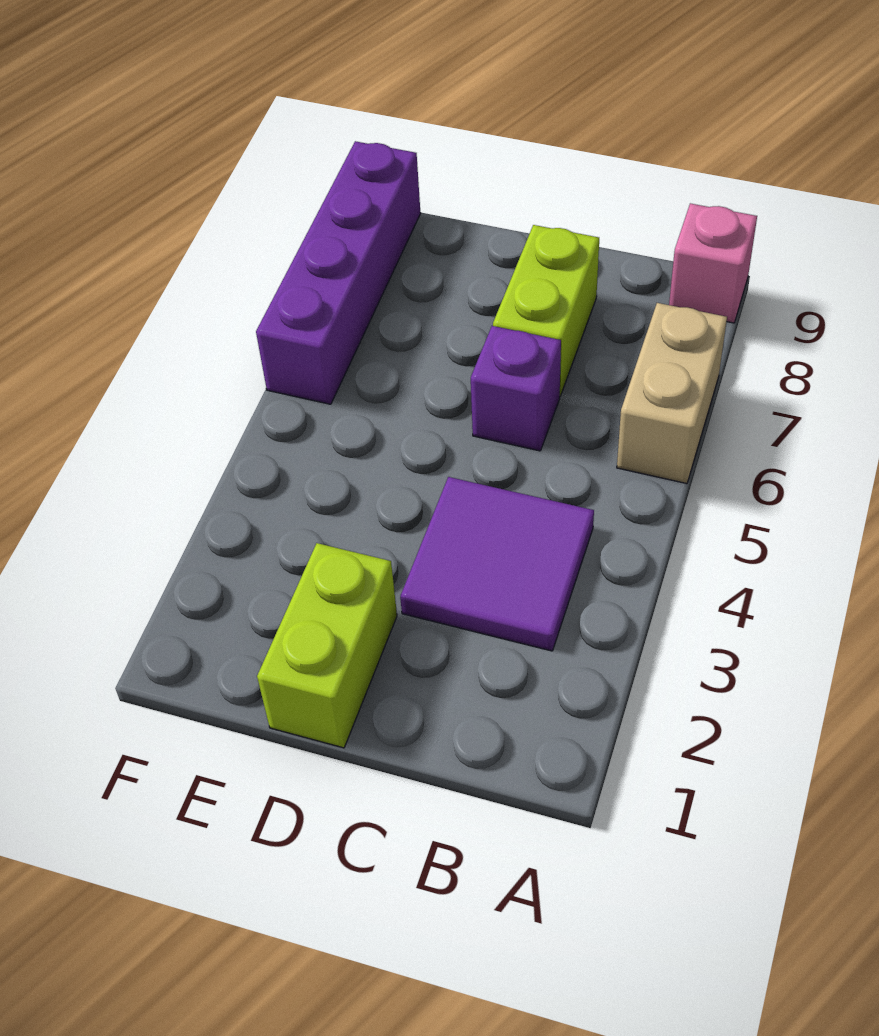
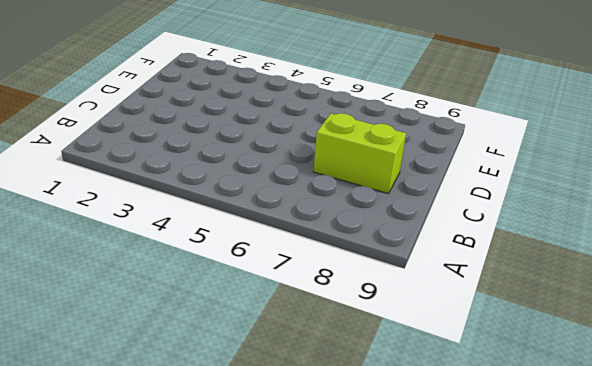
none -> tan brick A6:A7 level 1
none -> pink brick A9 level 1

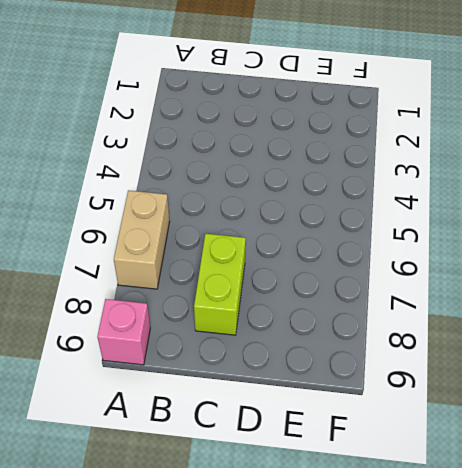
none -> purple tile B3:C4 level 1
none -> purple brick C6 level 1

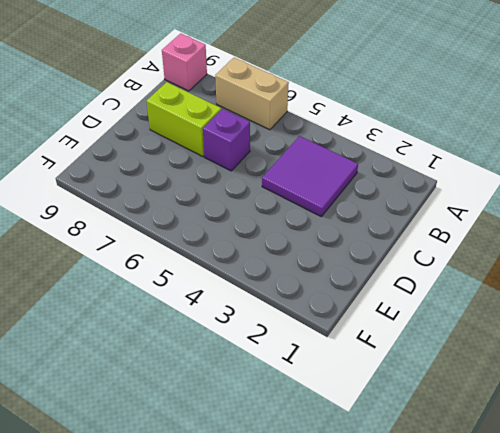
none -> lime brick D1:D2 level 1
none -> purple brick F6:F9 level 1

